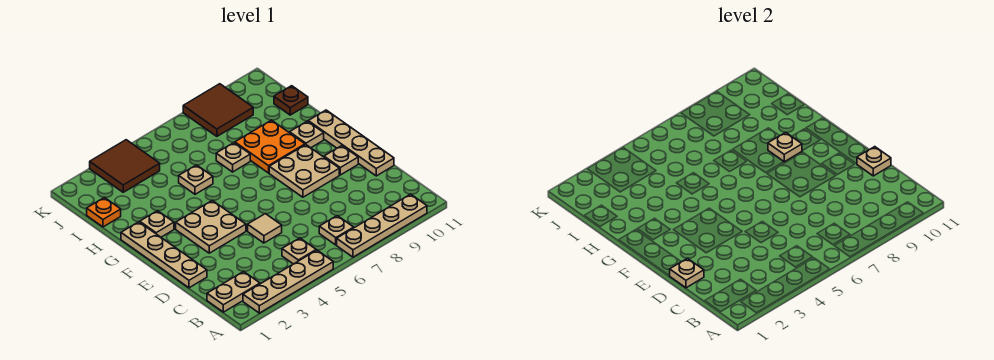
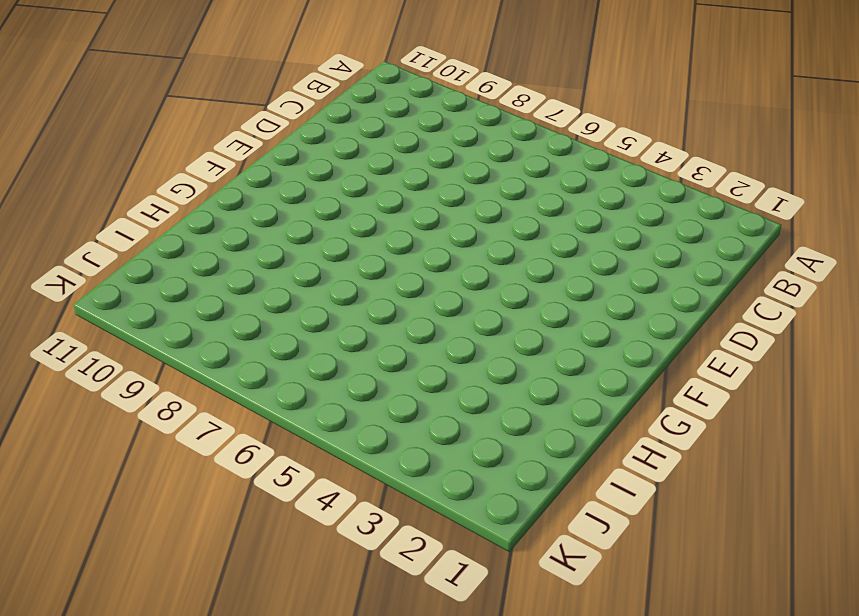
none -> tan plate A2:A5 level 1
none -> tan plate A7:A10 level 1
none -> tan plate B1:B2 level 1

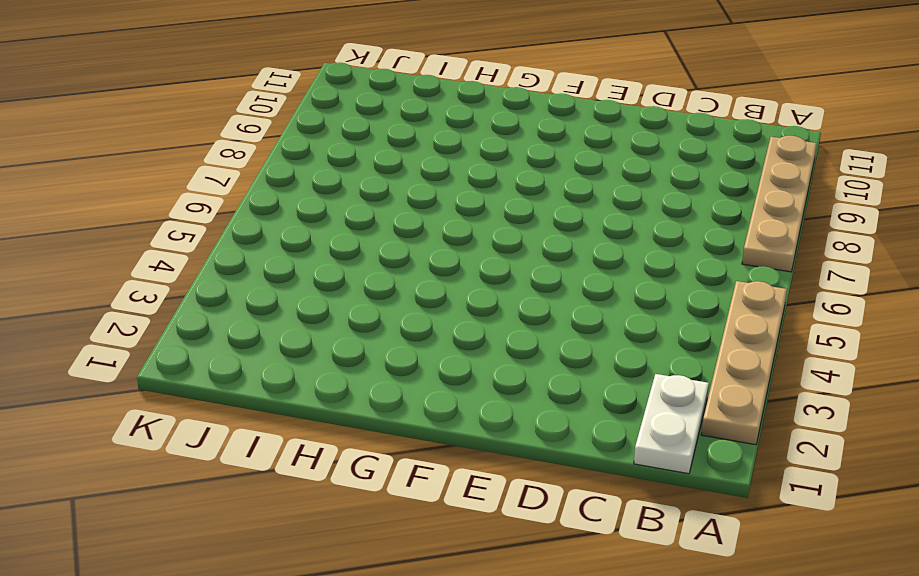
white plate B1:B2 level 1 -> tan plate B1:B2 level 1
none -> tan plate B5 level 1
none -> tan plate B7 level 1
none -> tan plate D1:G1 level 1

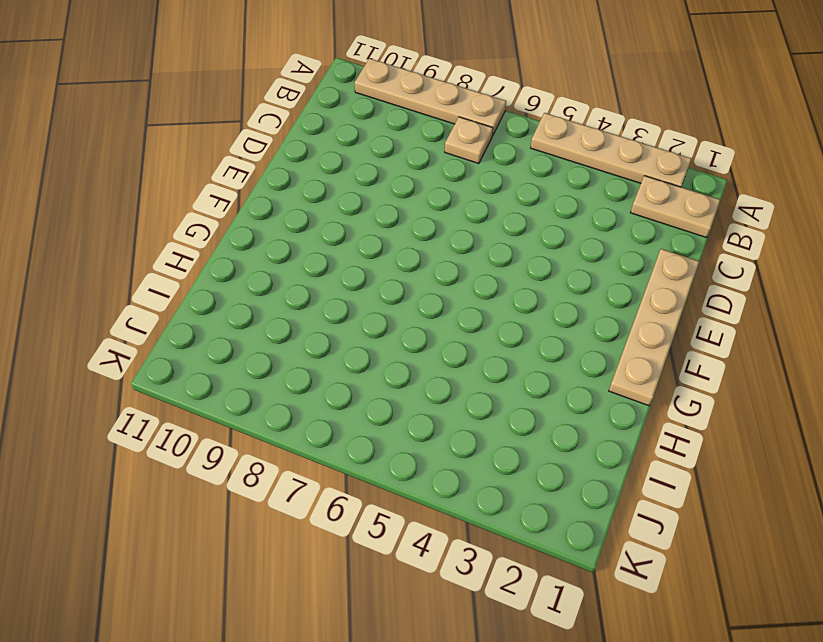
none -> tan plate B5 level 1
none -> tan tile D5 level 1
none -> tan plate D11:G11 level 1

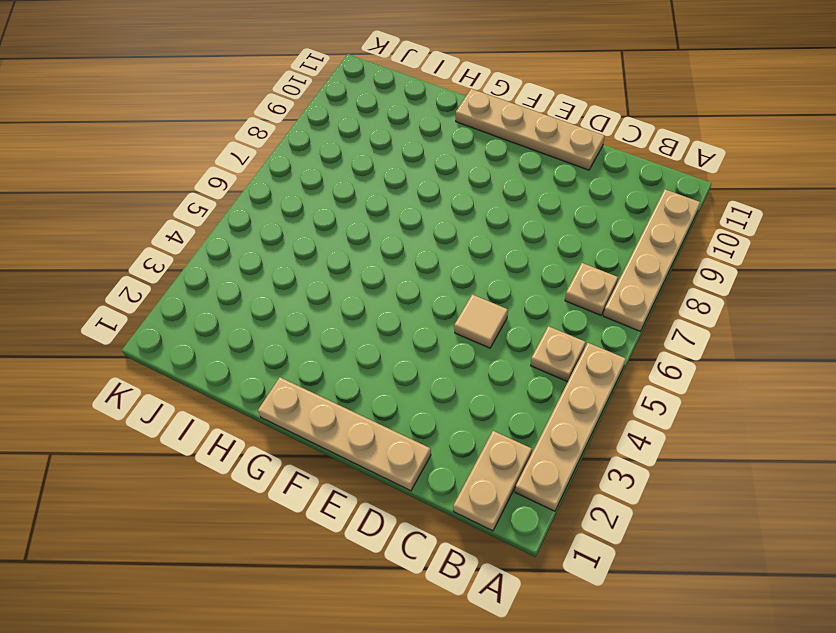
none -> tan plate E3:F4 level 1
none -> tan plate E8:F9 level 1
none -> tan plate E10 level 1

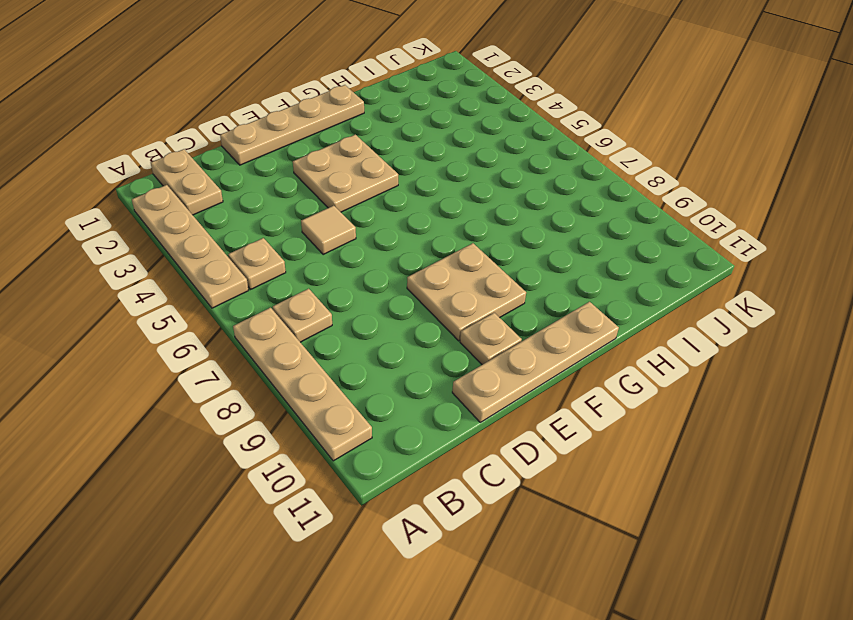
none -> tan plate G2 level 1
none -> orange plate G8:H9 level 1
none -> tan plate G10 level 1

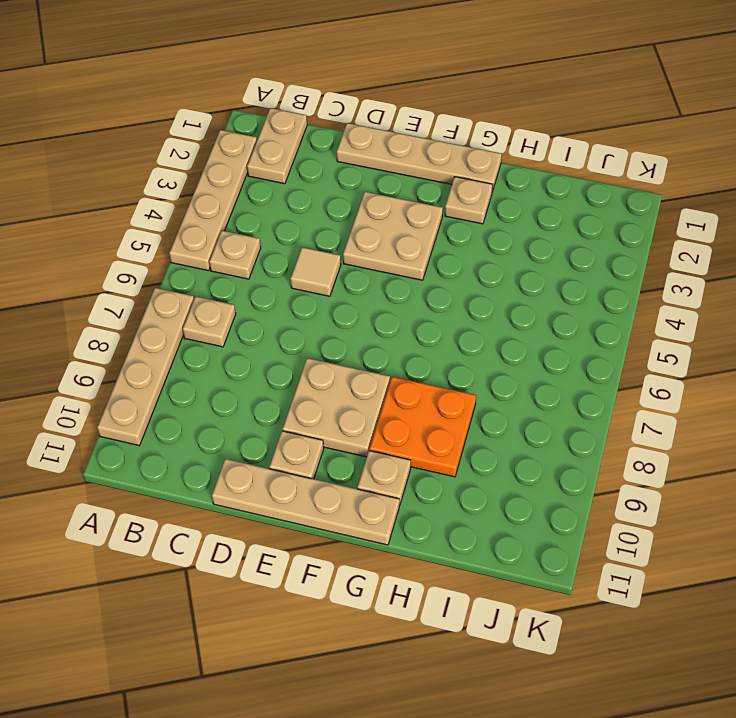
none -> tan plate H5 level 1
none -> tan plate H7 level 1
none -> orange plate I1 level 1

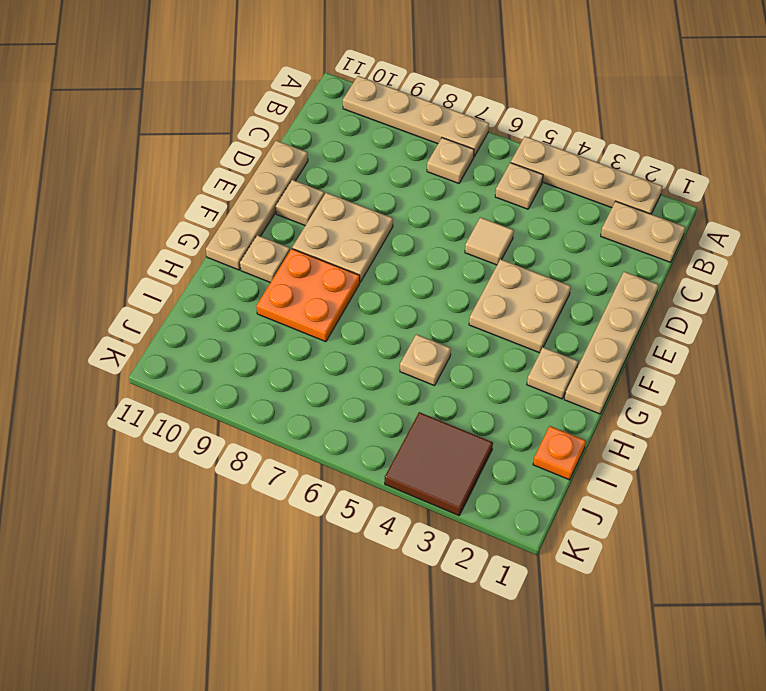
none -> tan plate H7 level 1
none -> brown plate I11 level 1
none -> brown tile J8:K9 level 1

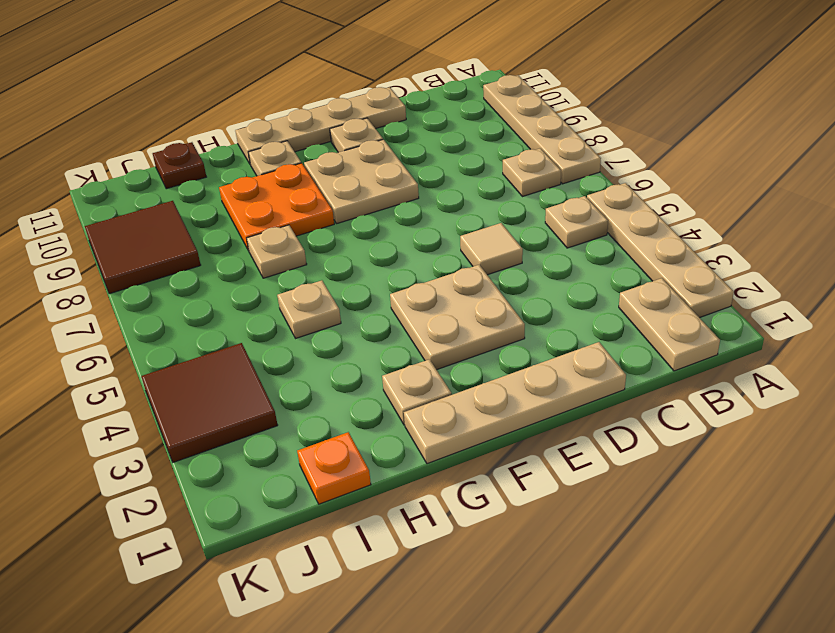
none -> tan plate D1 level 2
none -> tan plate D11 level 2
none -> tan plate G9 level 2

